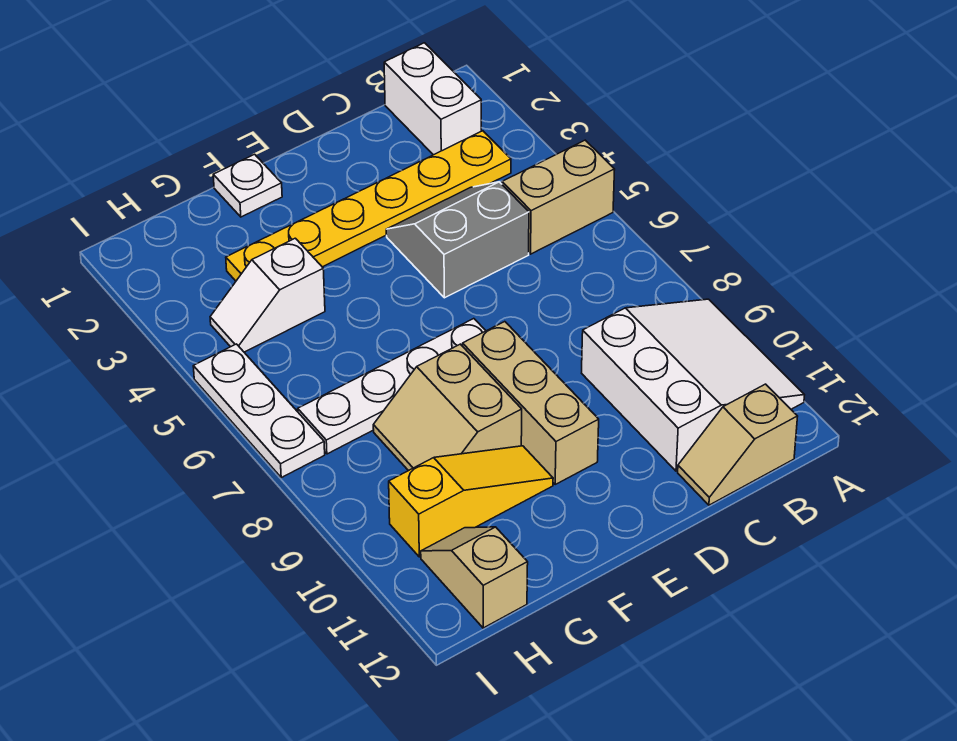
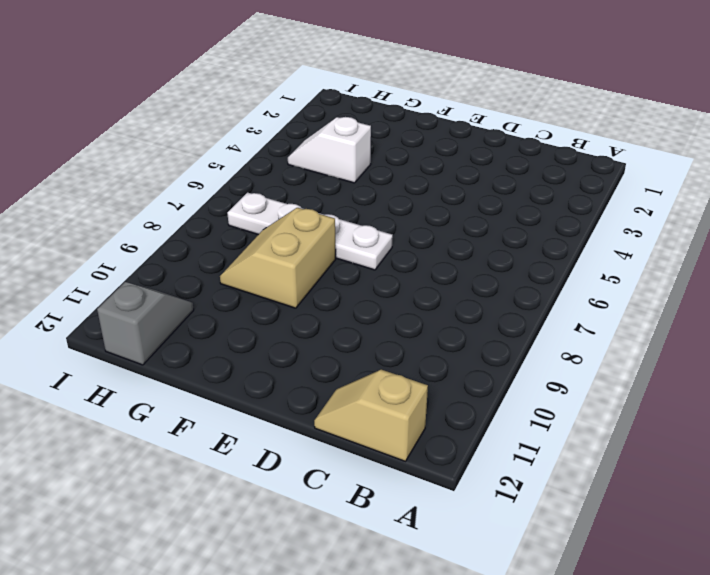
grey slope H11:H12 level 1 top 12 -> tan slope H11:H12 level 1 top 12
none -> tan brick A5:B5 level 1
none -> white slope A9:C11 level 1 top C
none -> white brick B1:B2 level 1

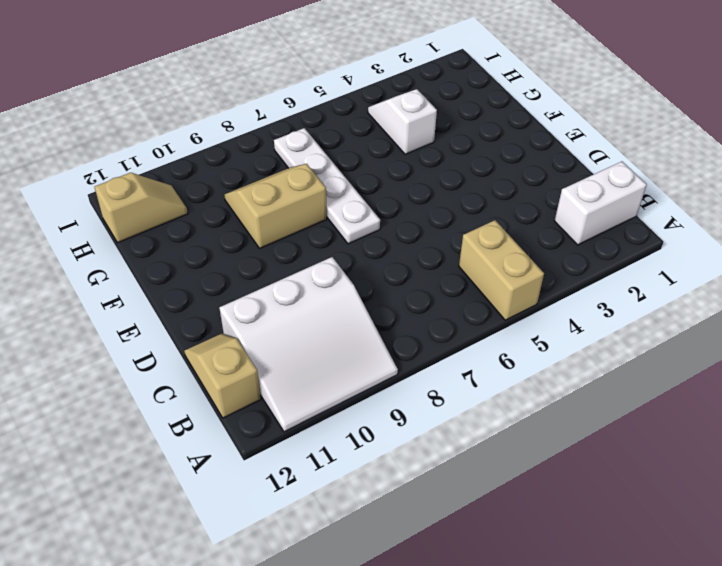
none -> yellow plate B3:G3 level 1
none -> grey slope C4:D5 level 1 top 5
none -> tan brick E8:E10 level 1

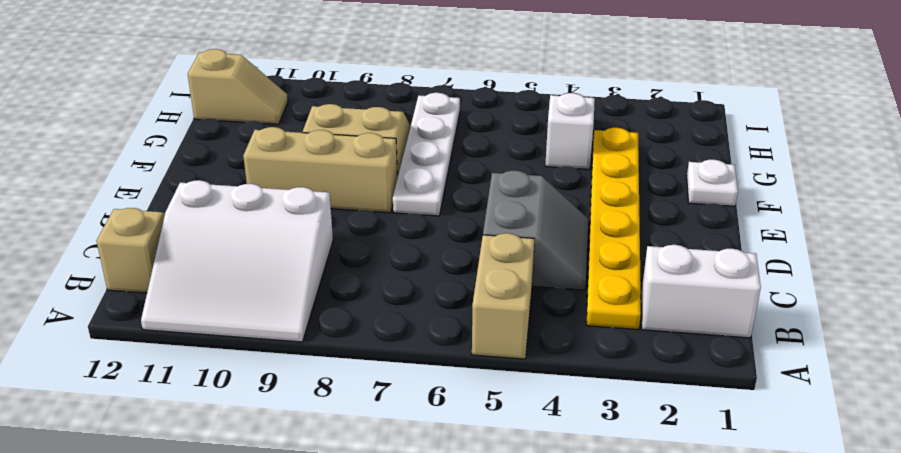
none -> yellow slope F10:H10 level 1 top H
none -> white plate I5:I7 level 1

